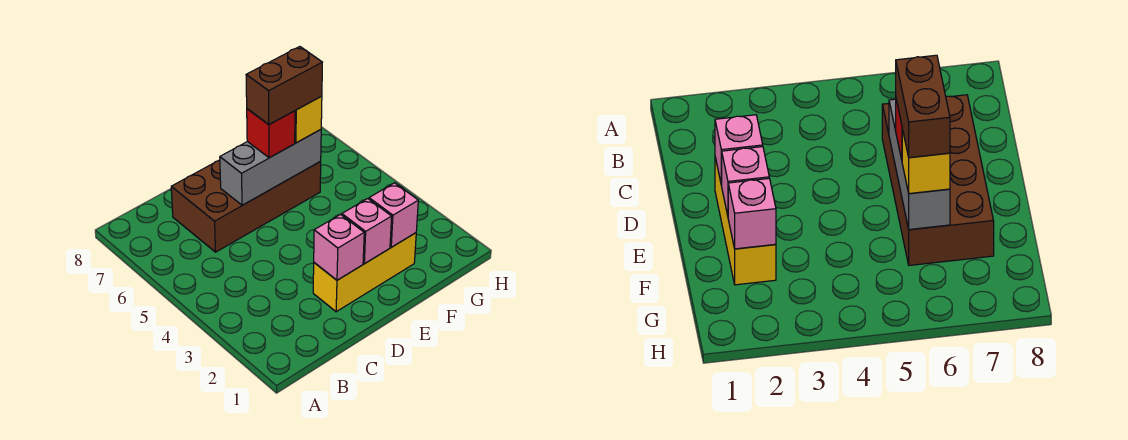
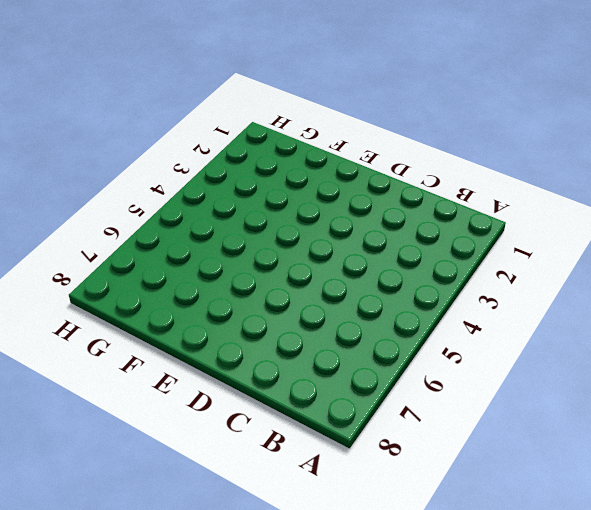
none -> brown brick C6:F7 level 1
none -> yellow brick D2:F2 level 1

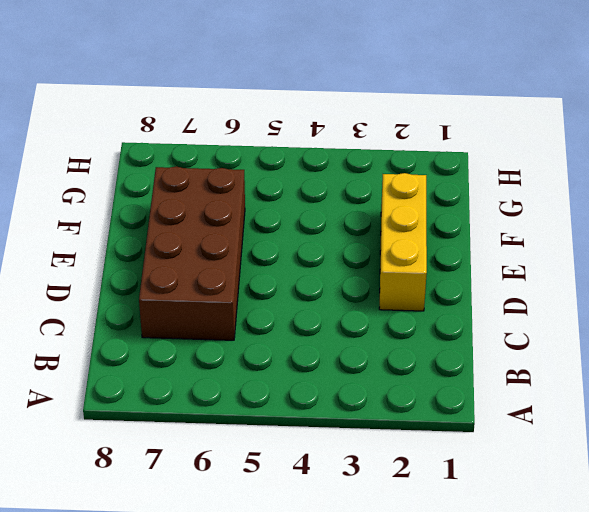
none -> pink brick D2 level 2
none -> grey brick D6:F6 level 2

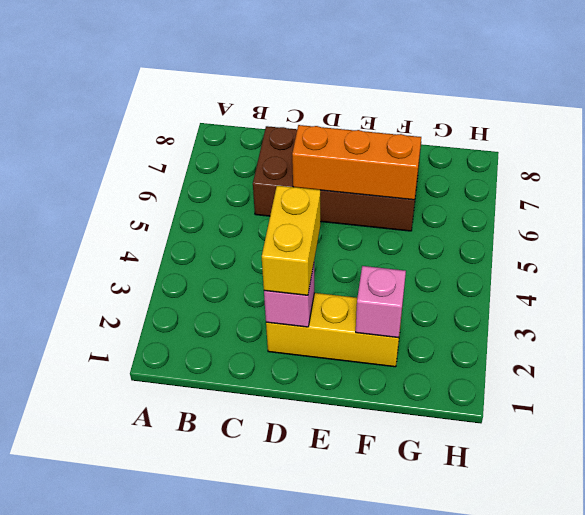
yellow brick D2:D3 level 3 -> none
orange brick D6:F6 level 2 -> grey brick D6:F6 level 2
none -> pink brick E2 level 2
none -> red brick E6 level 3

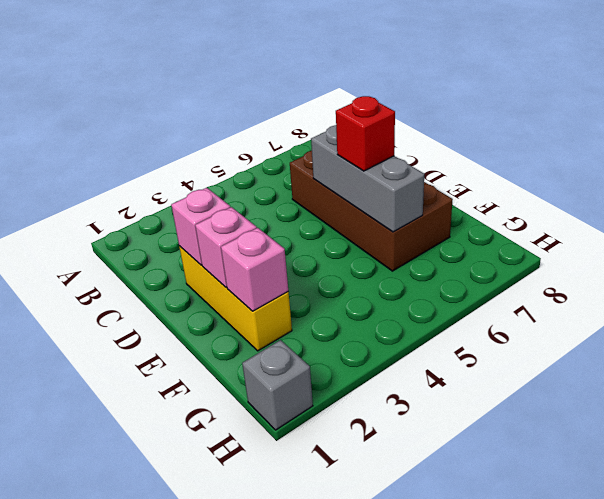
grey brick H1 level 1 -> none
none -> yellow brick F6 level 3
none -> brown brick E6:F6 level 4

